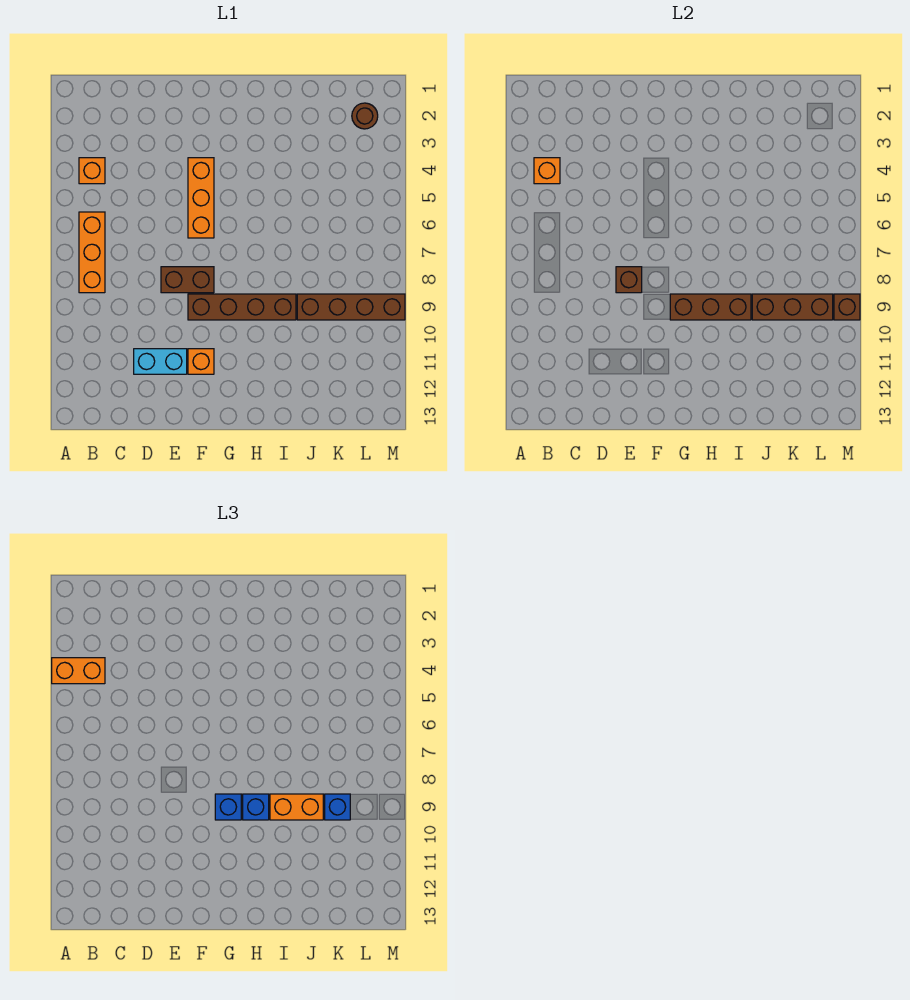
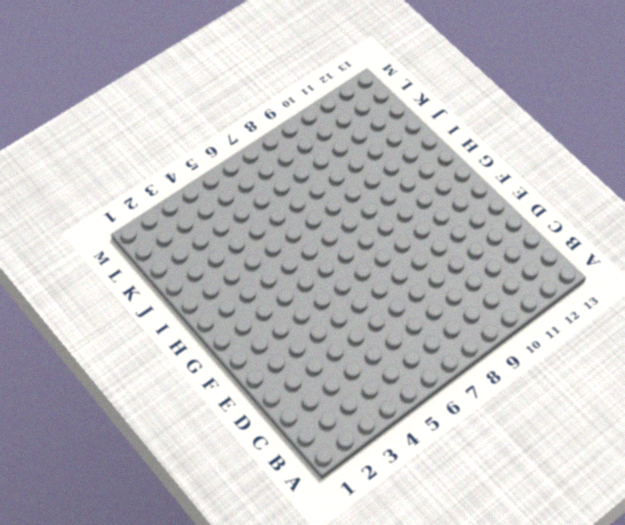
none -> orange brick B4 level 1
none -> orange brick B6:B8 level 1
none -> cyan brick D11:E11 level 1

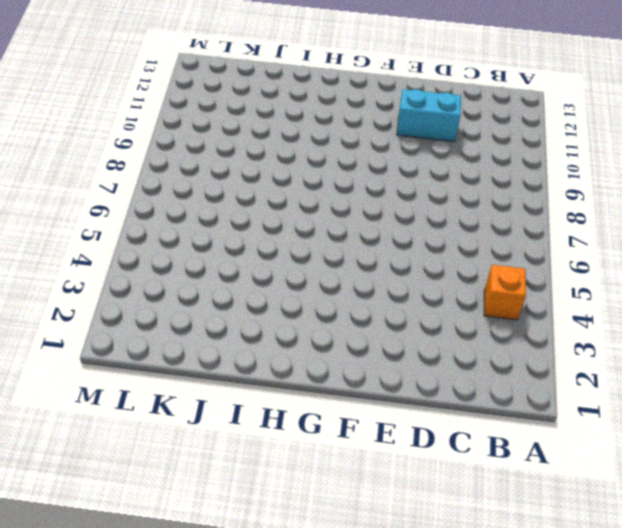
none -> orange brick B6:B8 level 1
none -> brown brick E8:F8 level 1
none -> orange brick F4:F6 level 1

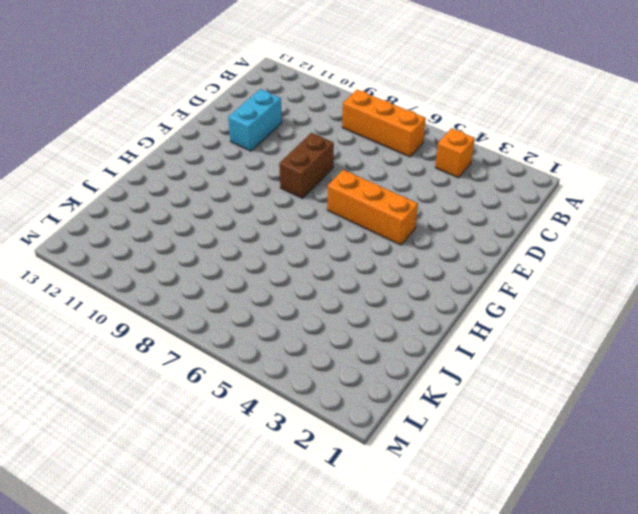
none -> brown brick F9:I9 level 1
none -> orange brick F11 level 1
none -> brown brick J9:M9 level 1

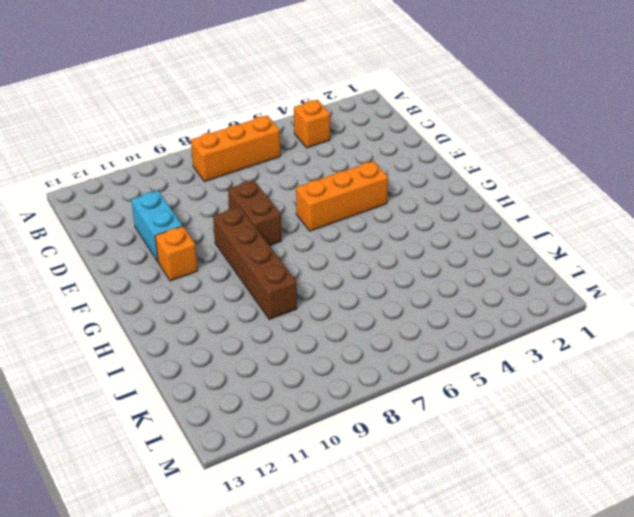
none -> brown brick J9:M9 level 1
none -> brown round brick L2 level 1
none -> orange brick B4 level 2

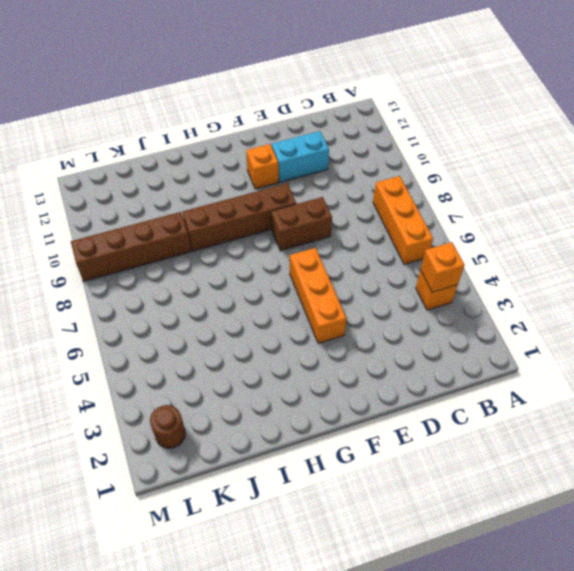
none -> brown brick E8 level 2
none -> brown brick G9:I9 level 2
none -> brown brick J9:L9 level 2

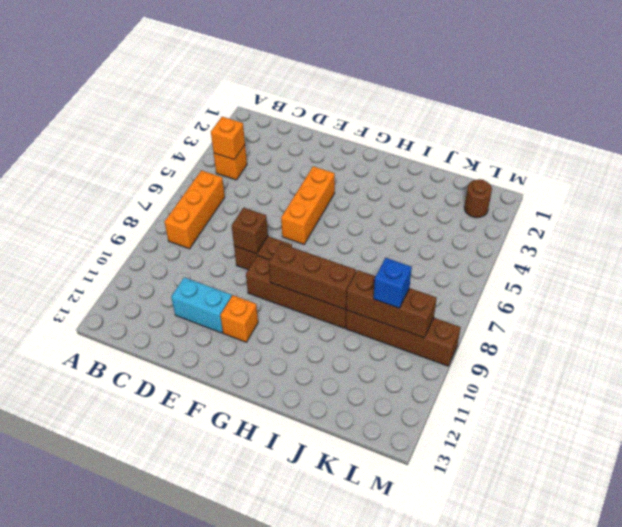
none -> brown brick M9 level 2
none -> orange brick A4:B4 level 3
none -> blue brick G9 level 3

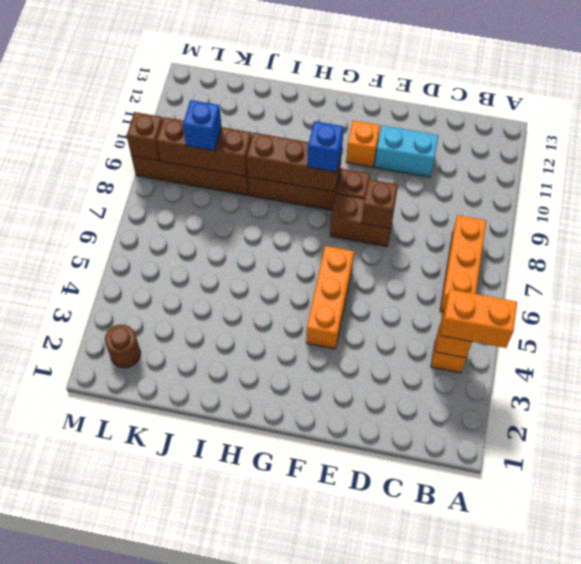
none -> blue brick H9 level 3
none -> orange brick I9:J9 level 3

